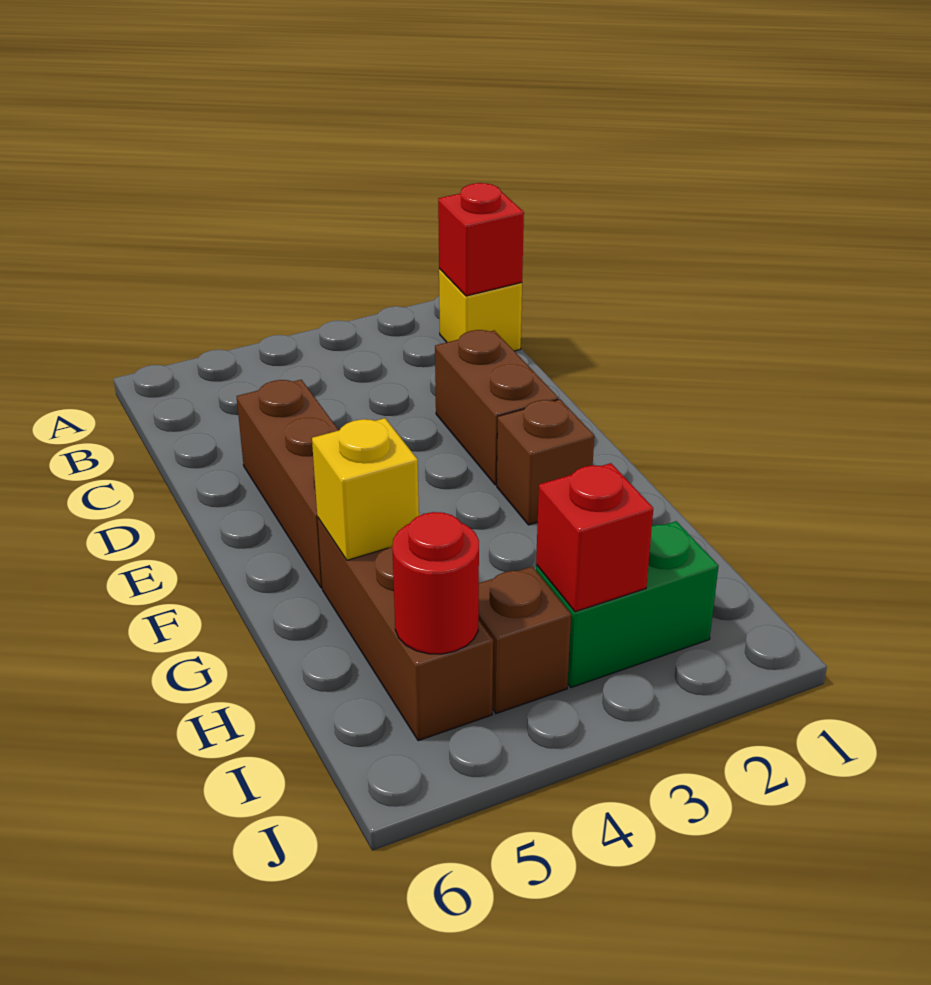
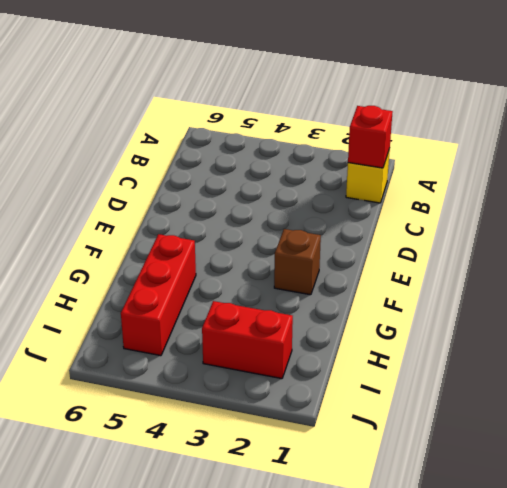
red brick G5:I5 level 1 -> brown brick G5:I5 level 1
red brick I2:I3 level 1 -> green brick I2:I3 level 1
none -> brown brick D2:E2 level 1
none -> brown brick D5:F5 level 1

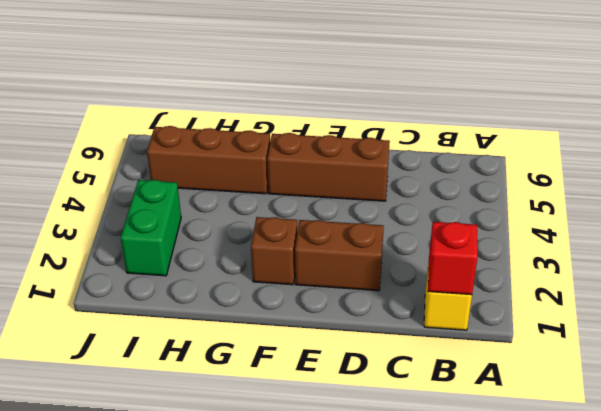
none -> brown brick I4 level 1
none -> yellow brick G5 level 2

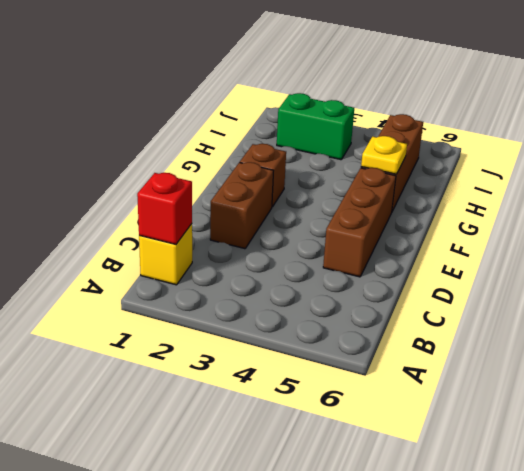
yellow plate G5 level 2 -> yellow brick G5 level 2
none -> brown brick I4 level 1
none -> red brick I3 level 2

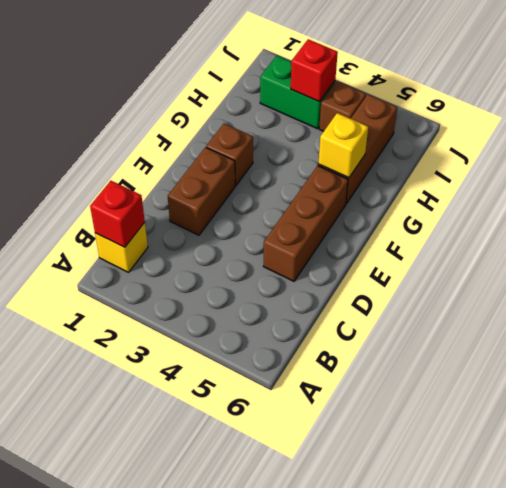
none -> red round brick I5 level 2

